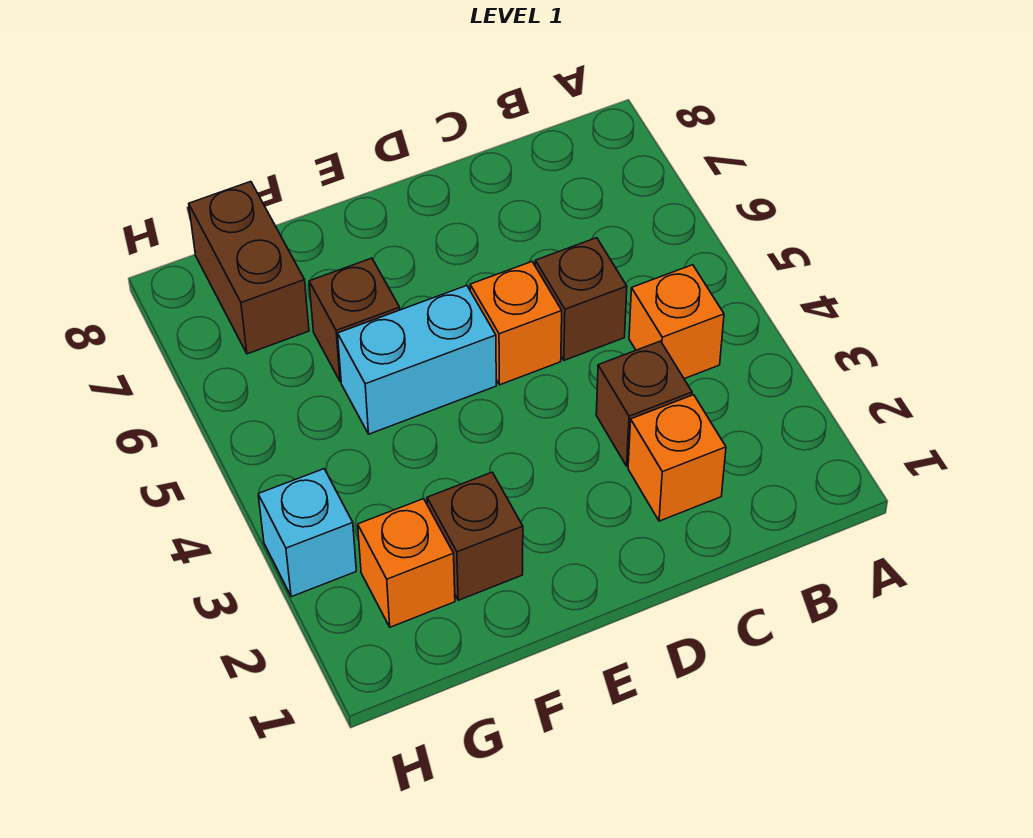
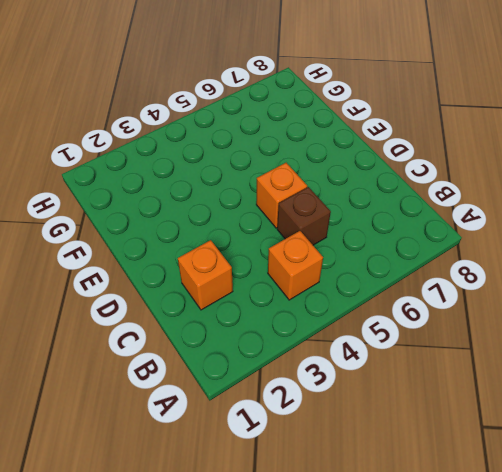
none -> brown brick C3 level 1
none -> cyan brick E5:F5 level 1

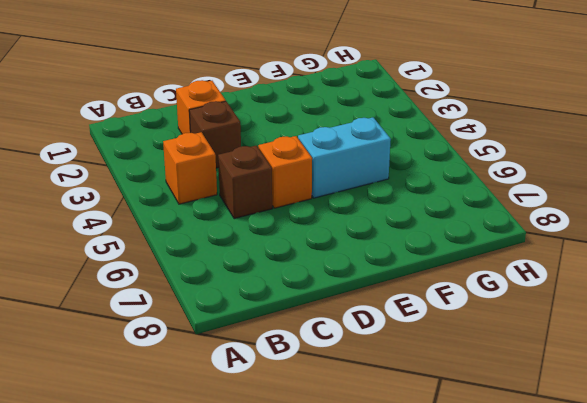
none -> brown brick F2 level 1
none -> brown brick F6 level 1

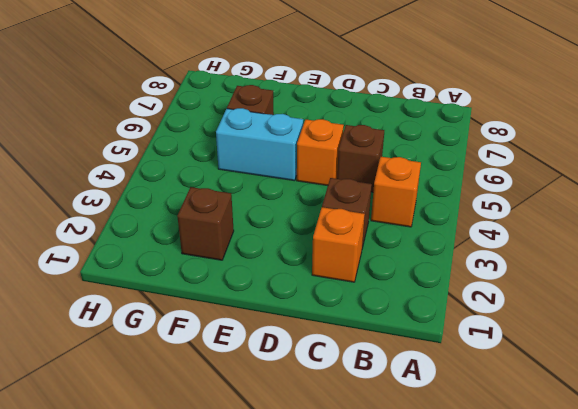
none -> orange brick G2 level 1
none -> brown brick G7:G8 level 1

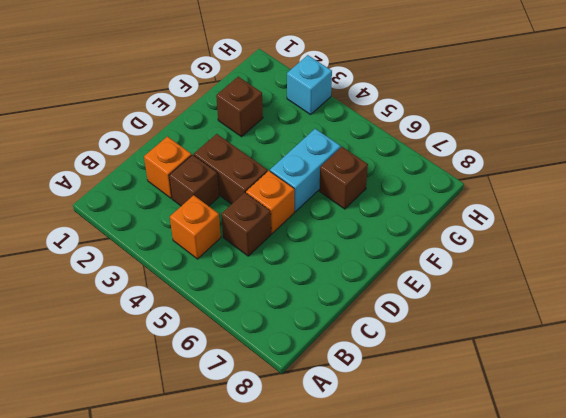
brown brick D3:D4 level 1 -> brown brick G7:G8 level 1
none -> orange brick G2 level 1

